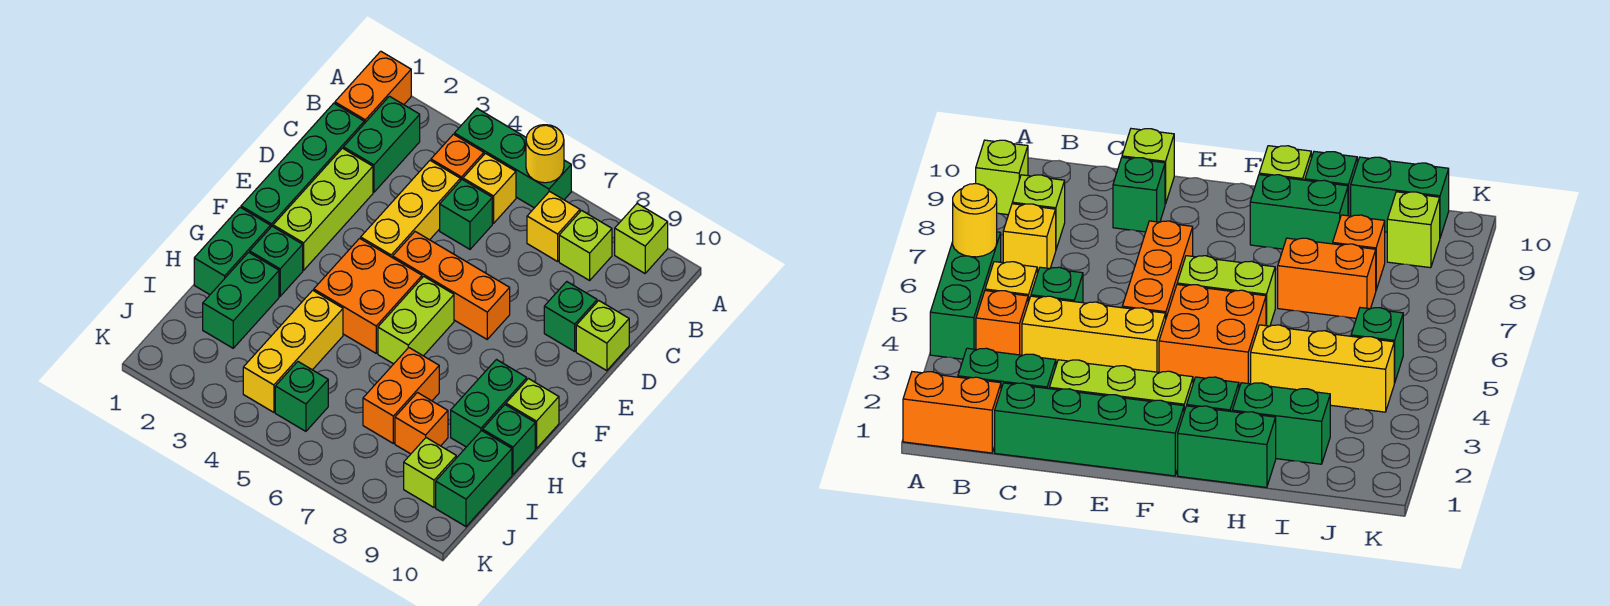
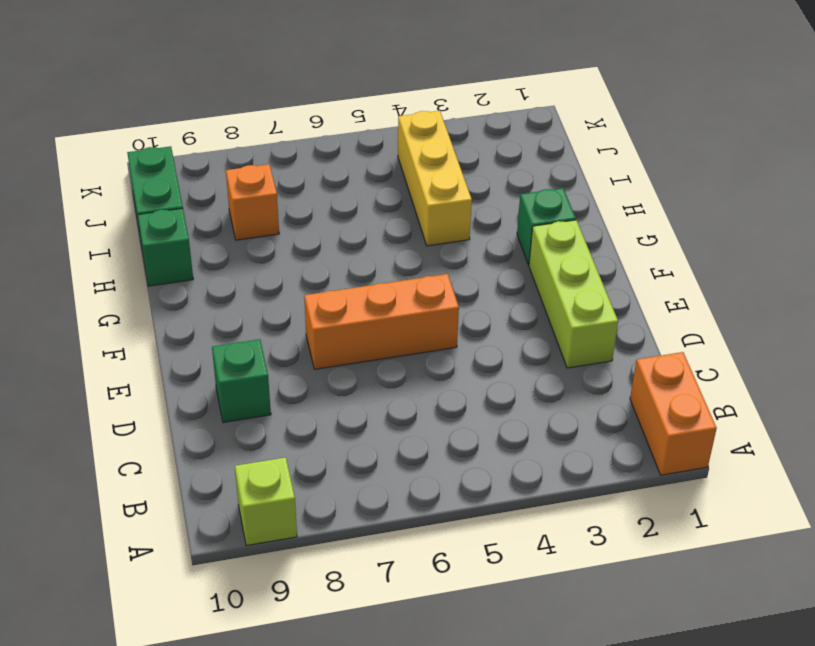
none -> green brick A4:A6 level 1
none -> green brick B2:C2 level 1
none -> orange brick B4 level 1
none -> yellow brick B5 level 1

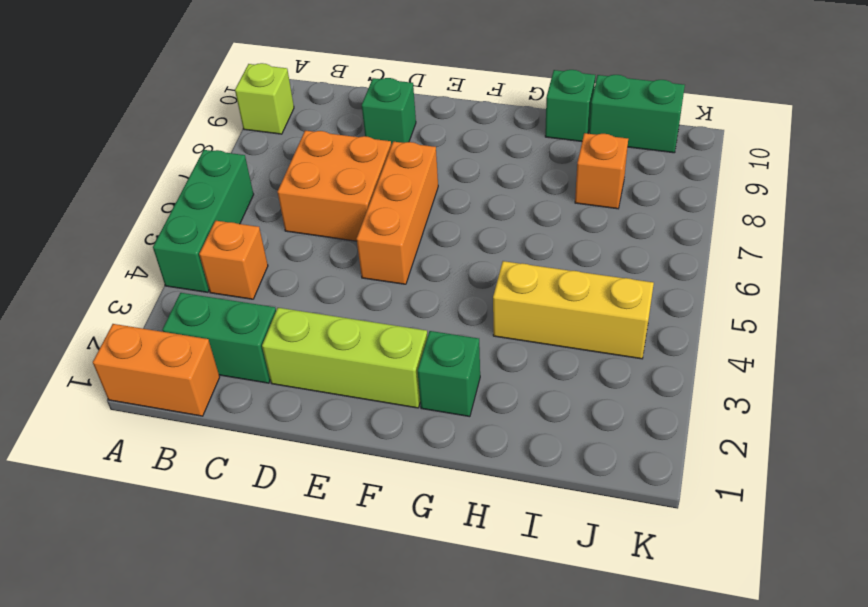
orange brick C6:D7 level 1 -> orange brick F4:G5 level 1
none -> yellow brick B5 level 1
none -> yellow brick B7 level 1
none -> lime brick B8 level 1
none -> green brick C1:F1 level 1

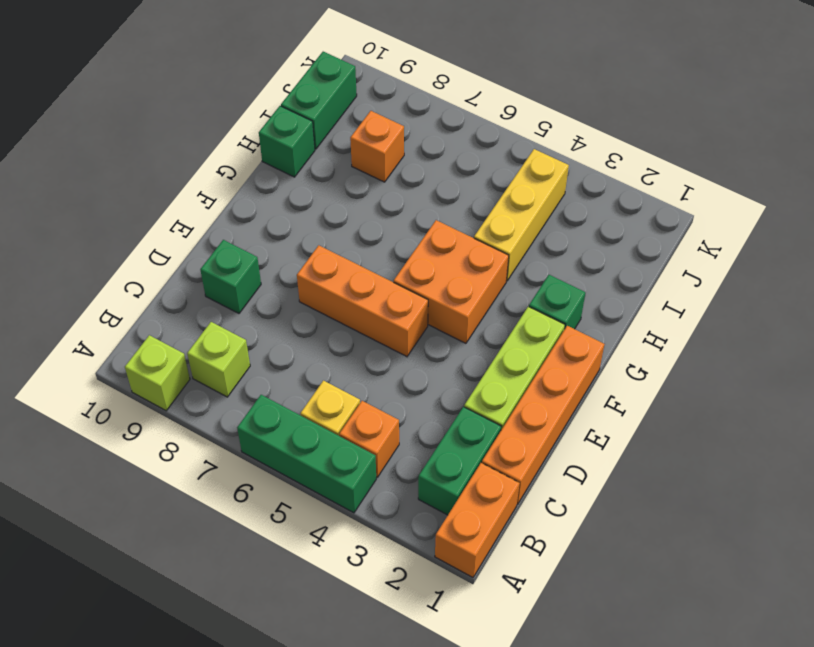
orange brick C1:F1 level 1 -> green brick C1:F1 level 1
none -> yellow brick B7 level 1
none -> yellow brick C4:E4 level 1
none -> green brick C5 level 1
none -> lime brick D10 level 1

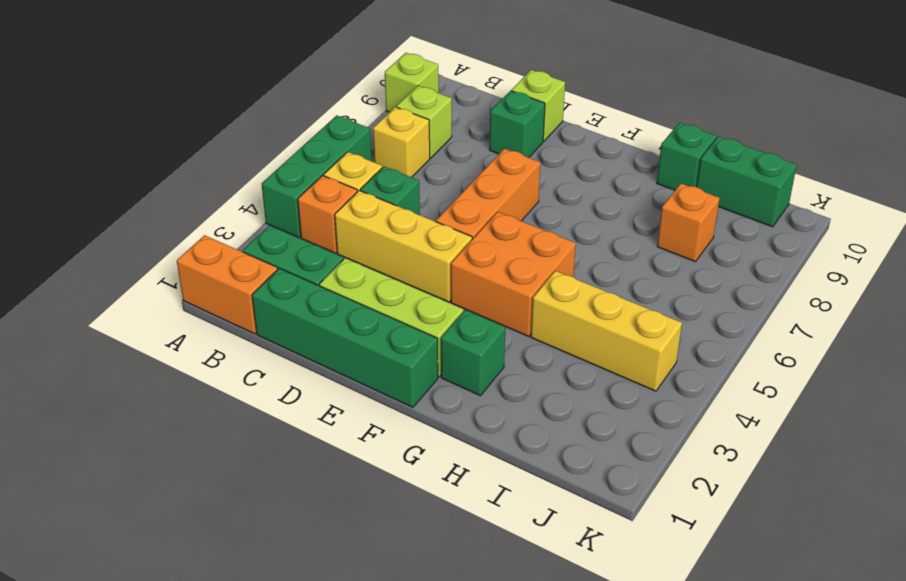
none -> lime brick F6:G6 level 1
none -> green brick G1:H1 level 1
none -> green brick G9:H9 level 1
none -> lime brick G10 level 1

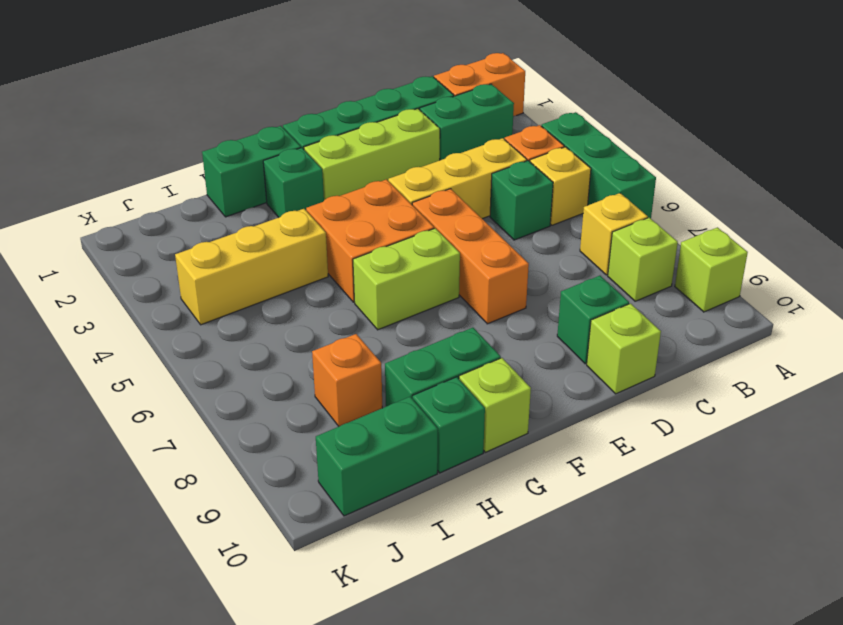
none -> green brick H2:I2 level 1
none -> orange brick H7:I7 level 1
none -> green brick J5 level 1
none -> lime brick J9 level 1

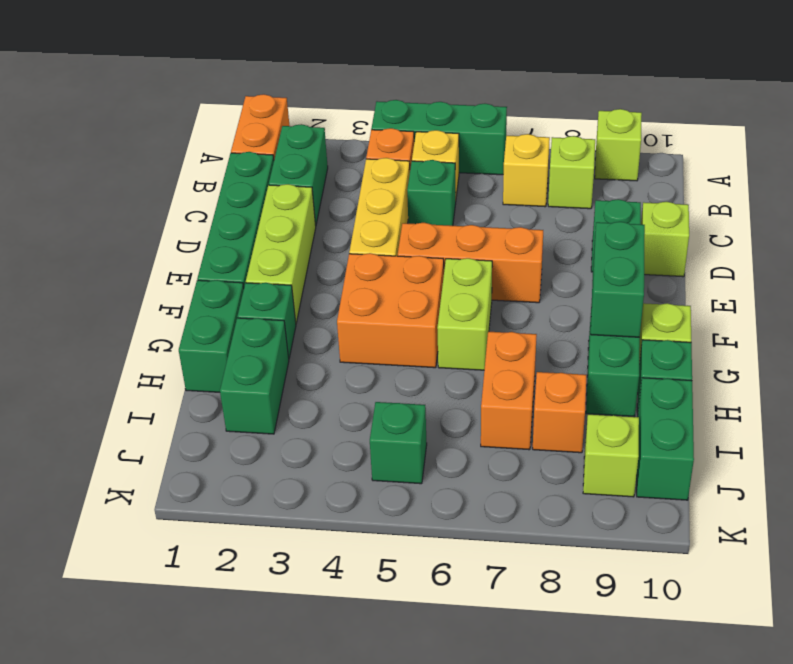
green brick F9:G9 level 2 -> none
none -> yellow brick H4:J4 level 1
none -> yellow round brick A6 level 2

